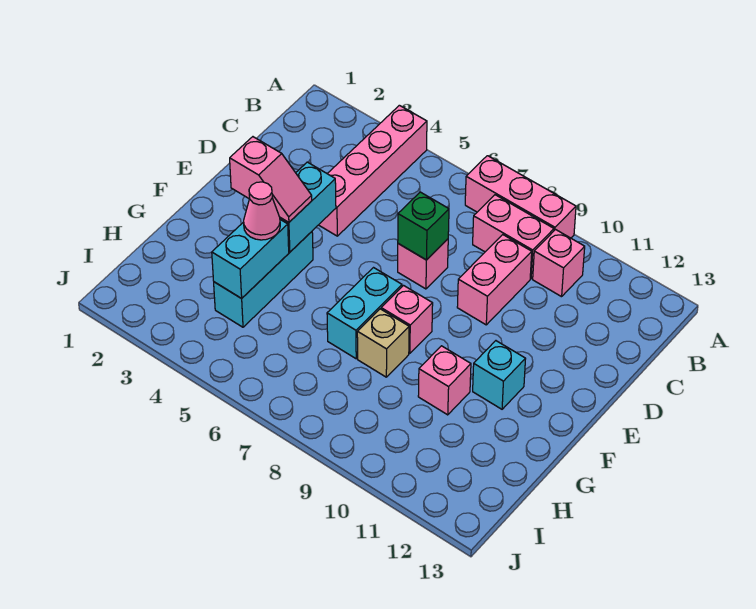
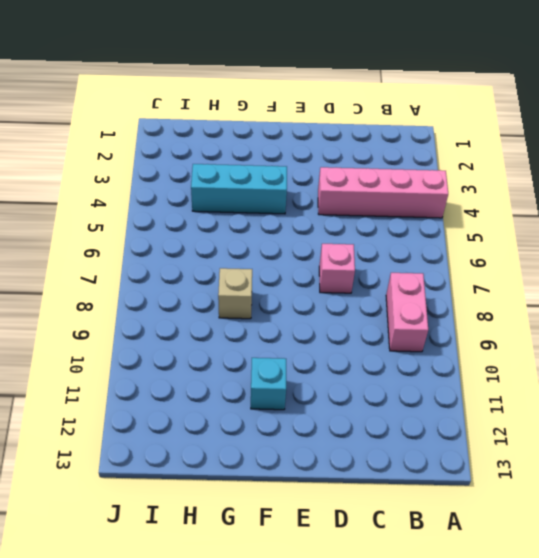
none -> pink brick A7:A9 level 1
none -> pink brick B10 level 1
none -> pink brick C9:D9 level 1

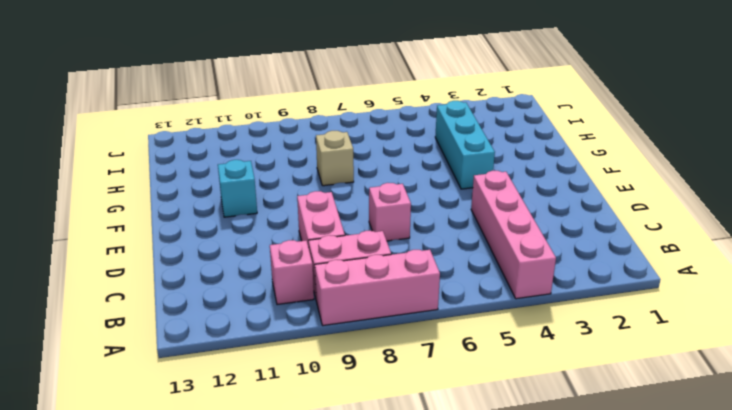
none -> cyan brick F7:G7 level 1
none -> pink brick F8 level 1
none -> pink brick G10 level 1

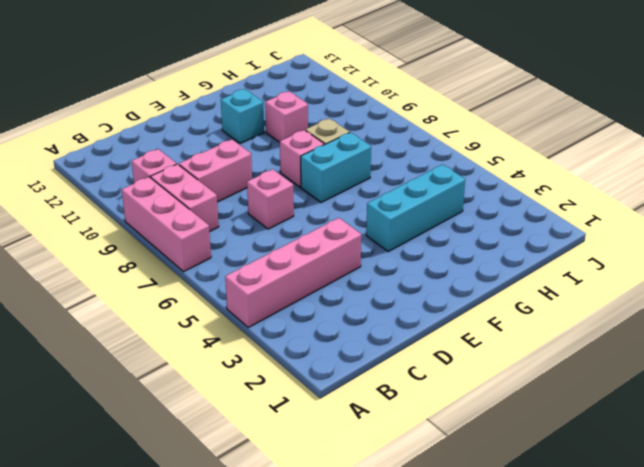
none -> green brick D7 level 2
none -> cyan brick E4:F4 level 2
none -> cyan brick G4:H4 level 2

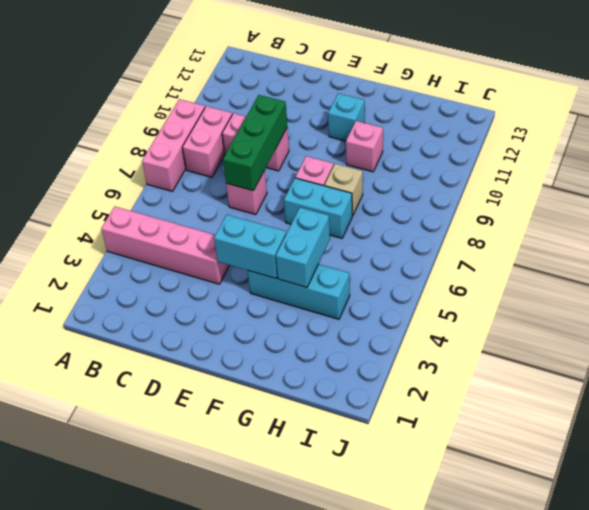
green brick D7:D9 level 2 -> green brick D7 level 2
cyan brick G4:G5 level 2 -> cyan brick G4:H4 level 2
none -> pink brick B10 level 1
none -> pink slope F3:F4 level 3 top 3
none -> pink cone G4 level 3

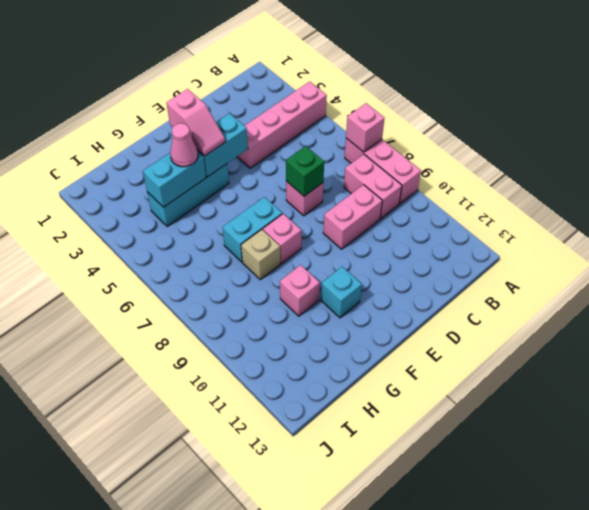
pink brick A7 level 2 -> pink brick B10 level 1

